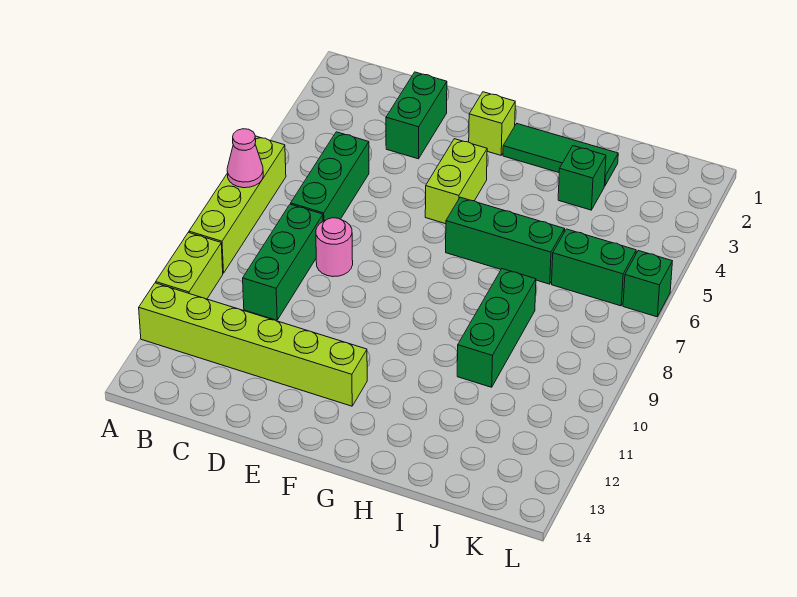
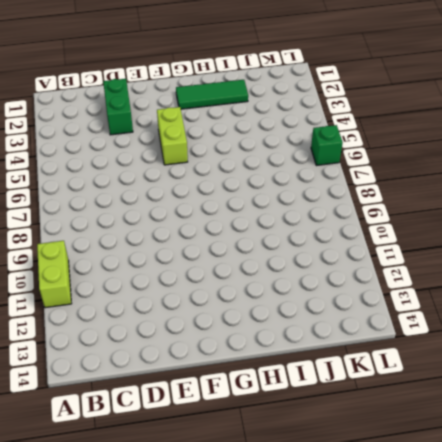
none -> lime brick A6:A9 level 1
none -> lime brick A12:F12 level 1
none -> green brick C5:C7 level 1

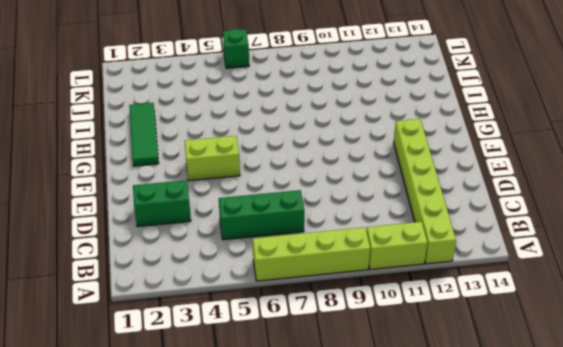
none -> green brick C8:C10 level 1
none -> pink round brick D8 level 1
none -> lime brick F2 level 1

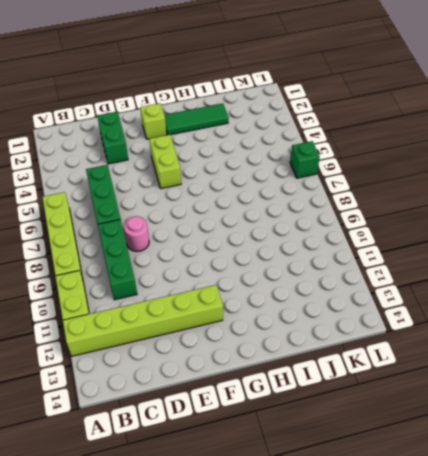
none -> green brick G6:I6 level 1
none -> green brick I3 level 1
none -> green brick I8:I10 level 1

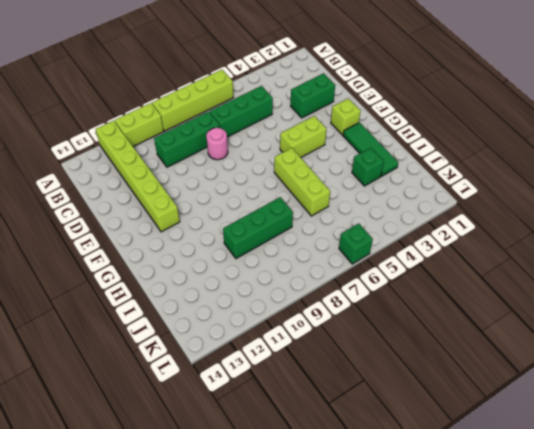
lime brick G6:I6 level 1 -> green brick G6:I6 level 1
none -> green brick J6:K6 level 1
none -> pink cone A7 level 2

